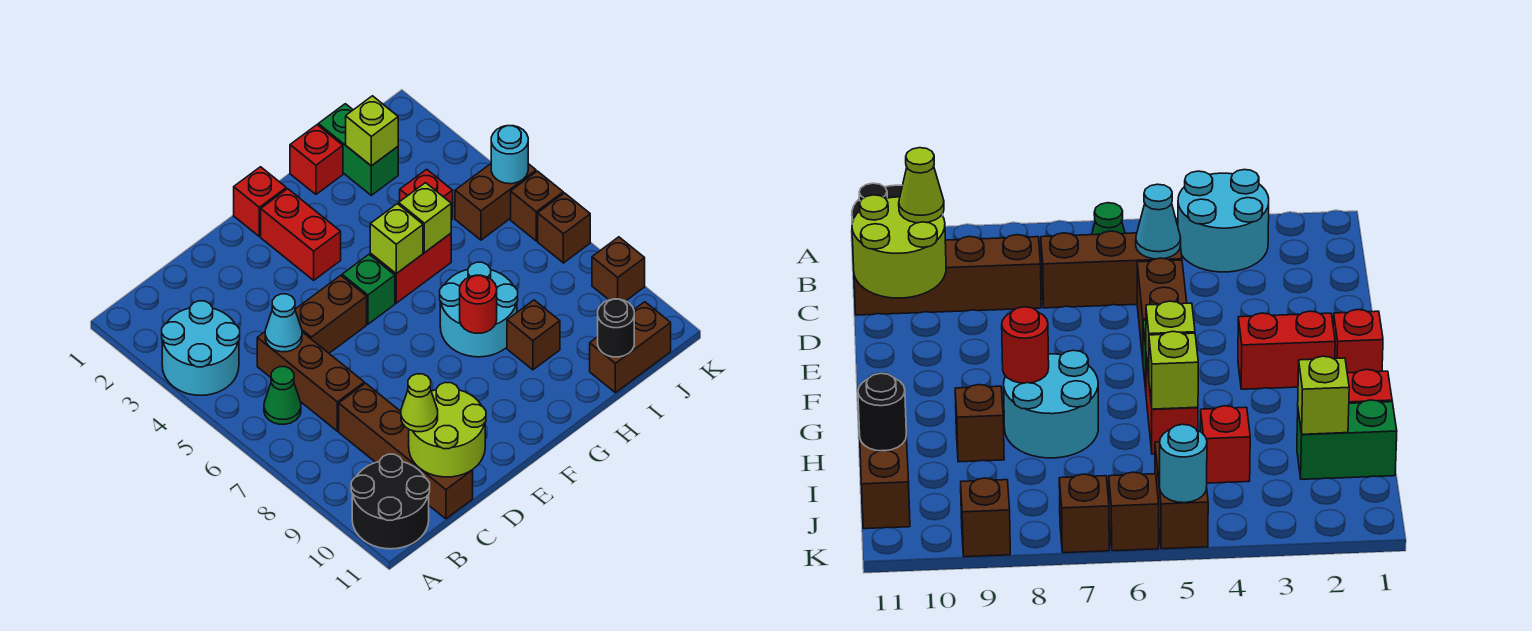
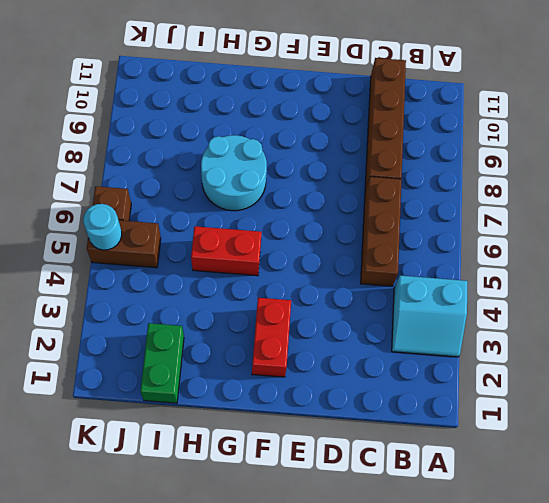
cyan slope A3:B4 level 1 top 4 -> cyan round brick A3:B4 level 1
none -> black round brick A10:B11 level 1
none -> green cone B6 level 1
none -> brown brick D5:E5 level 1

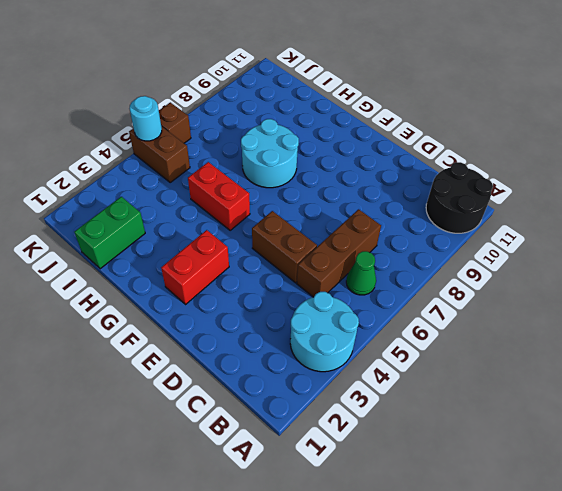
none -> brown brick C8:C11 level 1
none -> red brick F1 level 1
none -> green brick F5 level 1

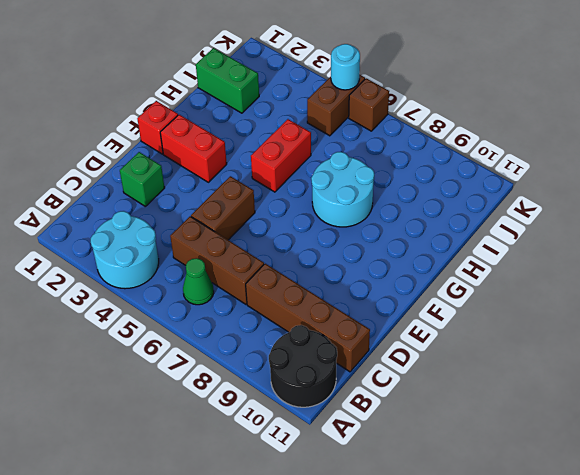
green brick D2 level 1 -> green brick F5 level 1
none -> red brick H1 level 1
none -> brown brick H9 level 1
none -> red brick I4 level 1

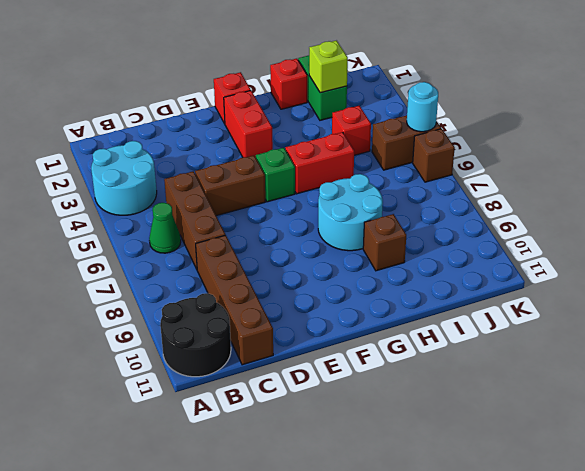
none -> brown brick I11:J11 level 1
none -> brown brick K7 level 1
none -> brown brick K9 level 1

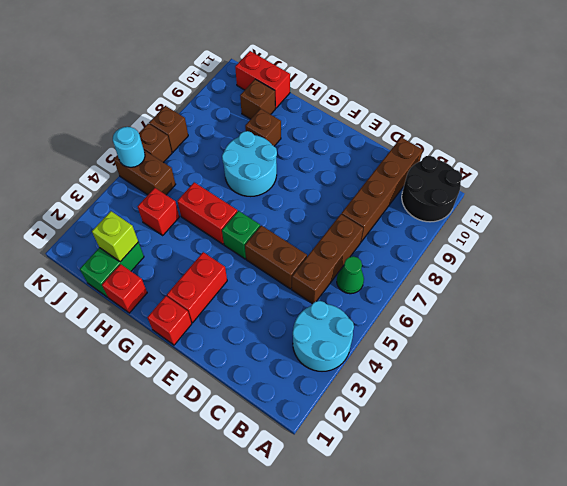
brown brick I10 level 1 -> brown brick K9 level 1
red brick I11:J11 level 1 -> brown brick I11:J11 level 1
none -> cyan cone C5 level 2
none -> lime round brick C10:D11 level 2
none -> lime brick G5 level 2

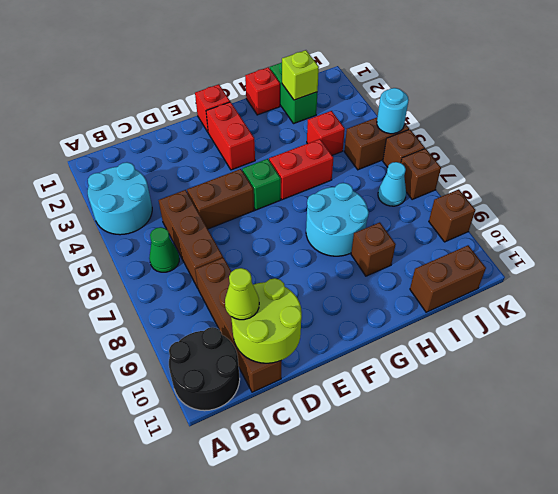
cyan cone J7 level 1 -> cyan cone C5 level 2
none -> lime brick G5 level 2
none -> red round brick G8 level 2
none -> lime brick H5 level 2

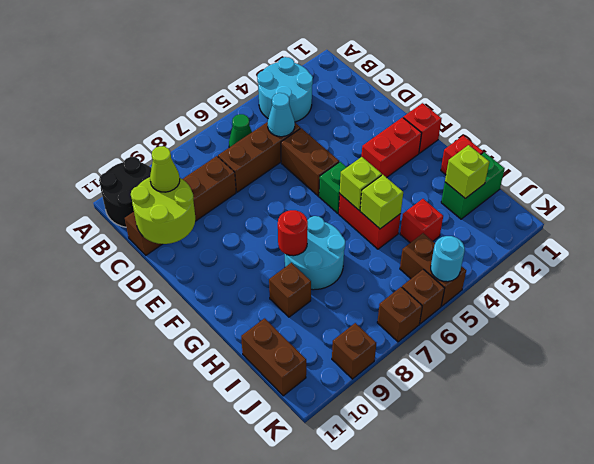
none -> black round brick I11 level 2

